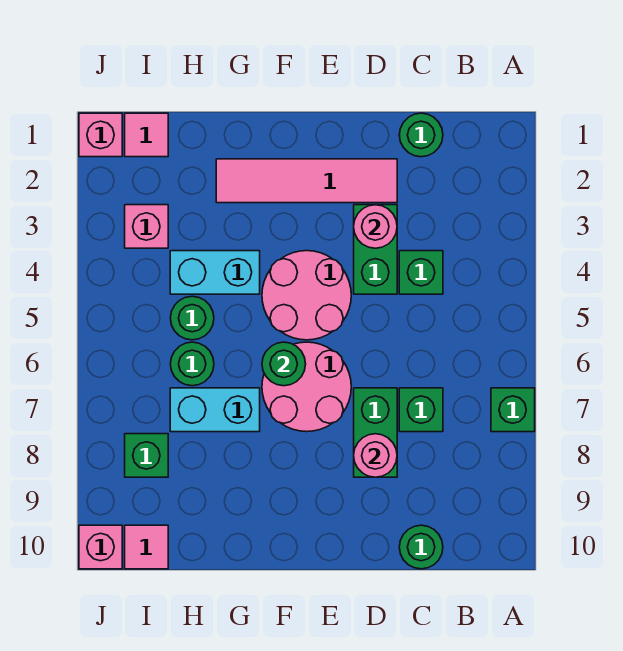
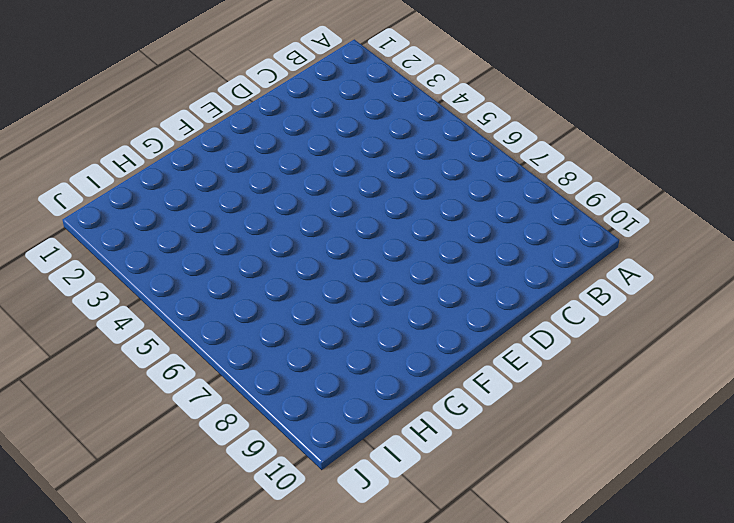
none -> green brick A7 level 1
none -> green round brick C1 level 1
none -> green brick C4 level 1

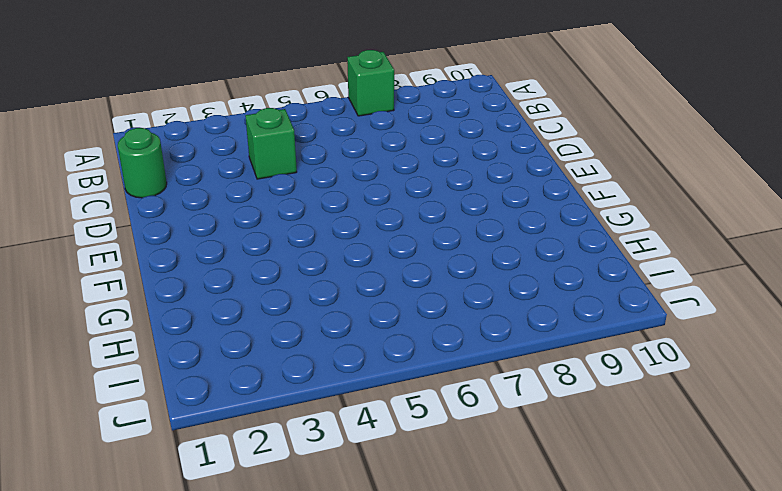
none -> green brick C7 level 1
none -> green round brick C10 level 1
none -> pink tile D2:G2 level 1

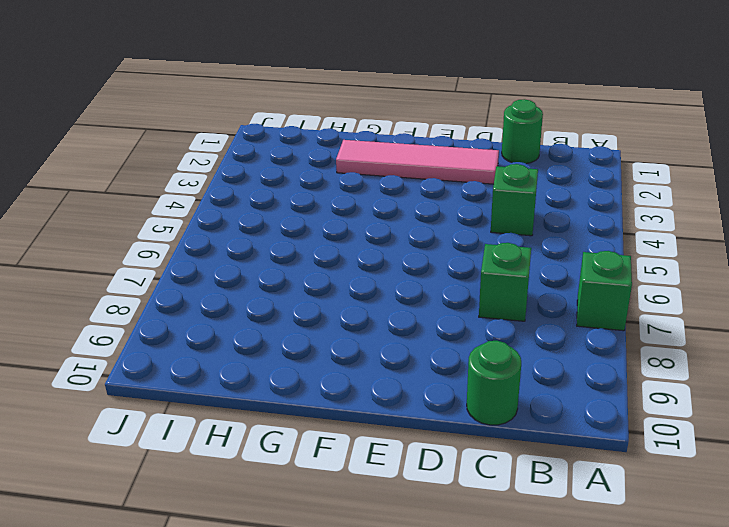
none -> green brick D3:D4 level 1
none -> green brick D7:D8 level 1
none -> pink round brick E4:F5 level 1

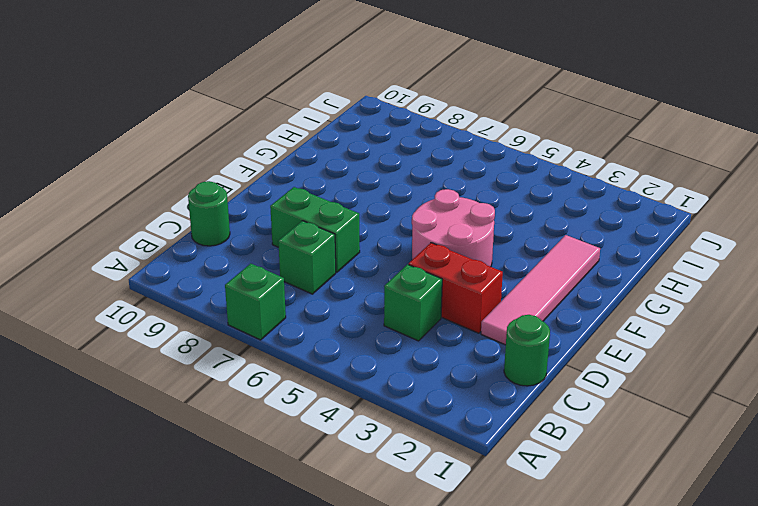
red brick D3:D4 level 1 -> green brick D3:D4 level 1
none -> pink round brick E6:F7 level 1
none -> cyan brick G4:H4 level 1
none -> cyan brick G7:H7 level 1

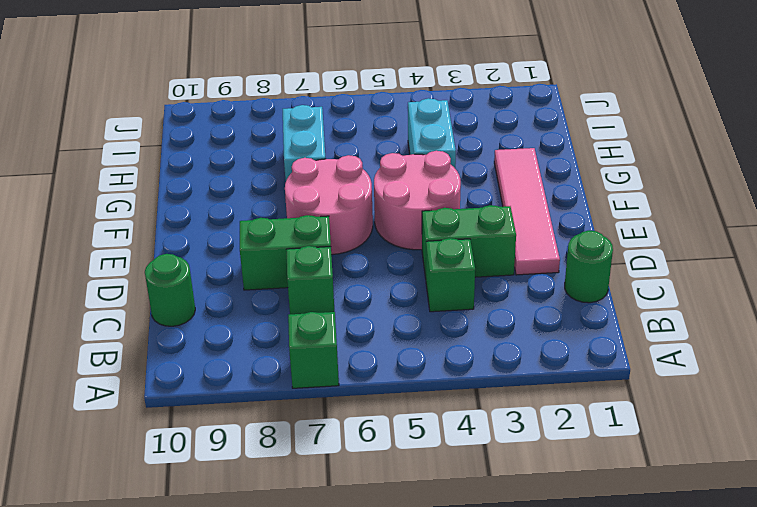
none -> green round brick H5 level 1
none -> green round brick H6 level 1
none -> pink tile I1 level 1

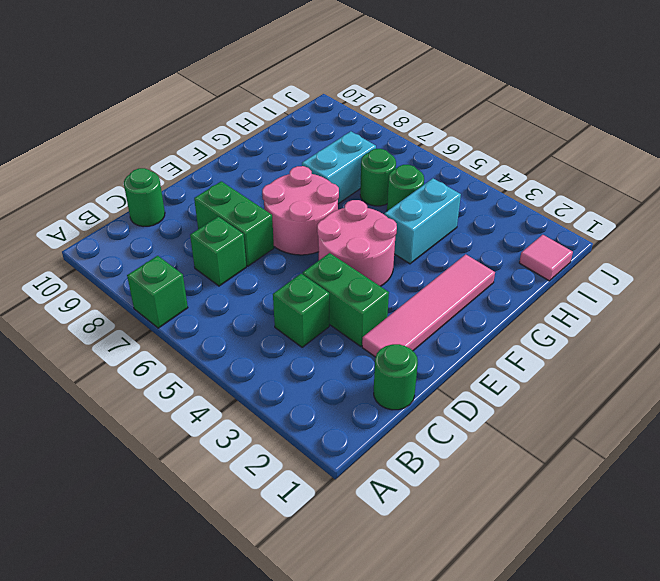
none -> pink brick I3 level 1
none -> green brick I8 level 1
none -> pink tile I10 level 1

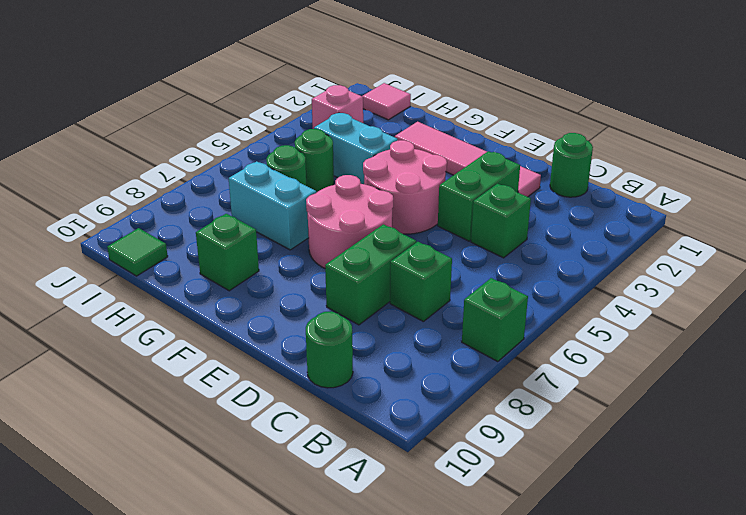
green brick G9 level 1 -> green brick I8 level 1
green tile I10 level 1 -> pink tile I10 level 1
none -> pink brick J1 level 1
none -> pink brick J10 level 1
none -> pink round brick D3 level 2

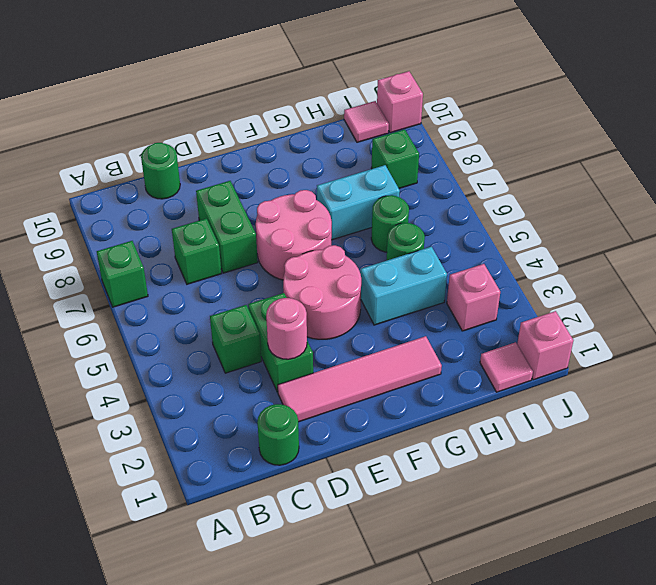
none -> pink round brick D8 level 2
none -> green round brick F6 level 2

